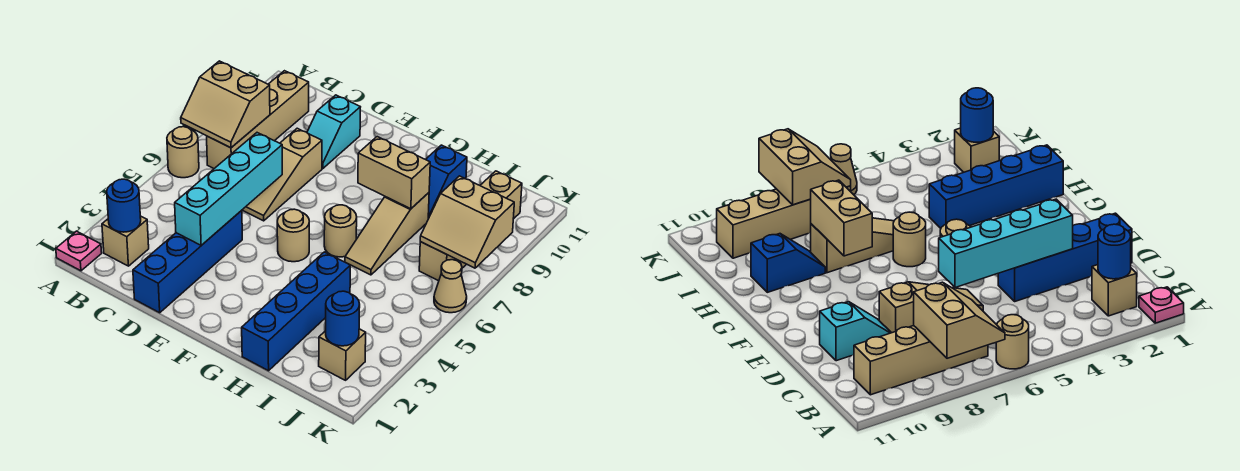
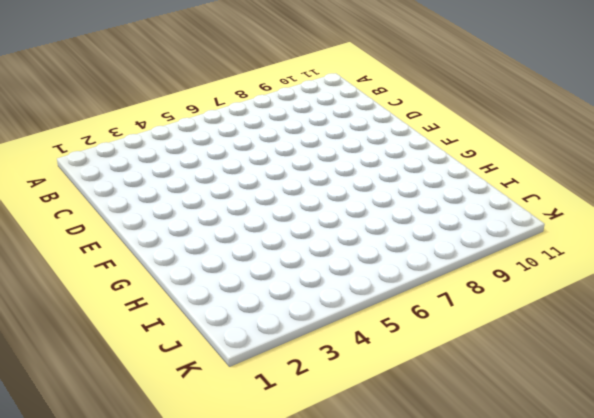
none -> pink plate A1 level 1
none -> tan round brick A6 level 1
none -> tan brick B2 level 1

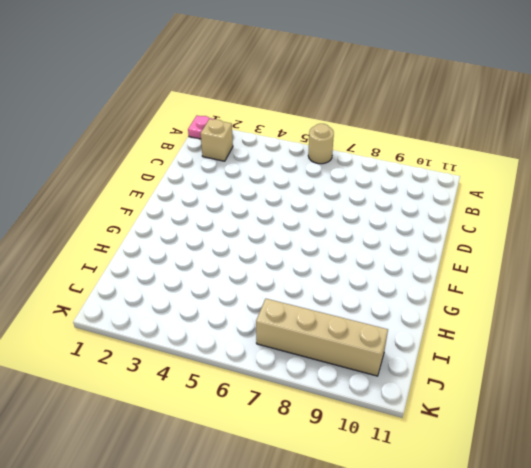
none -> tan brick B7:B10 level 1
none -> blue brick D1:D4 level 1
none -> tan slope D6:D8 level 1 top 8

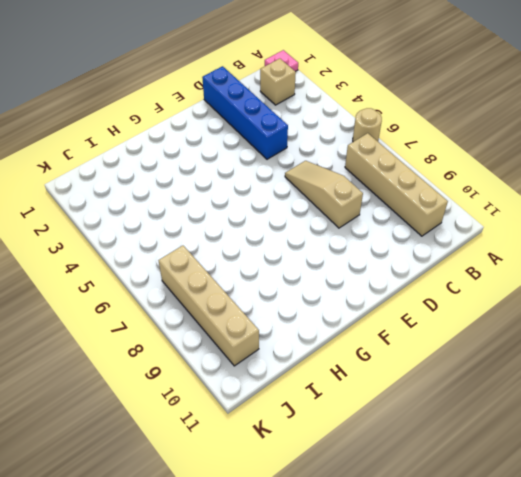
none -> cyan slope D9:D10 level 1 top 10
none -> tan round brick F5 level 1
none -> tan round brick G6 level 1

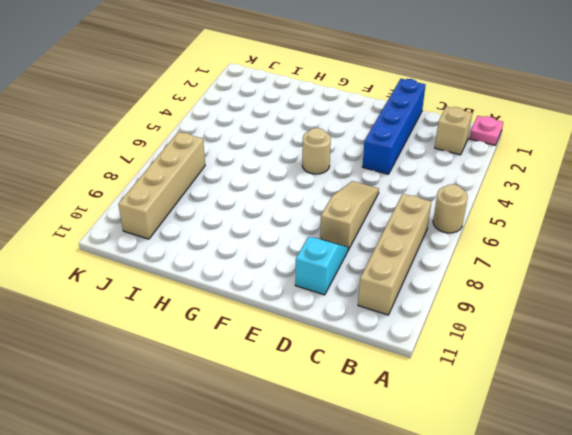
none -> tan round brick G6 level 1
none -> blue brick H1:H4 level 1
none -> tan slope H6:H8 level 1 top 8

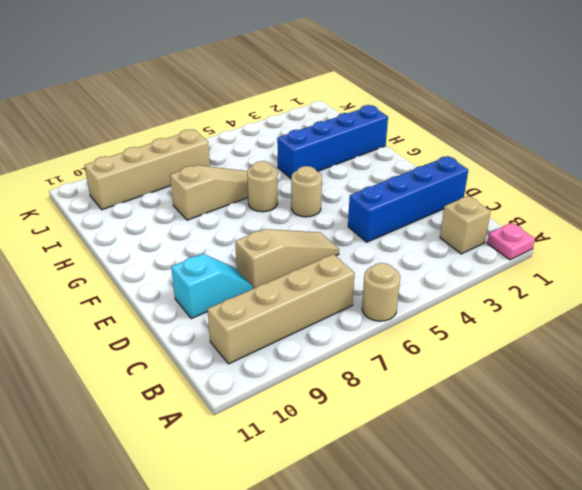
none -> blue slope H9:H10 level 1 top 10
none -> tan brick J2 level 1
none -> tan cone K6 level 1

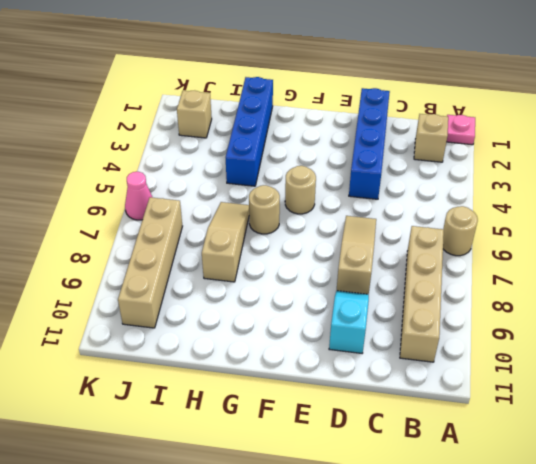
pink cone K6 level 1 -> tan cone K6 level 1
none -> blue slope H9:H10 level 1 top 10
none -> tan slope A7:B8 level 2 top 8
none -> blue round brick B2 level 2

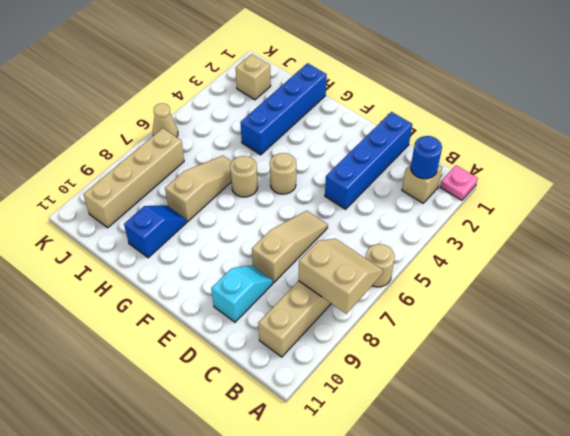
none -> cyan brick D3:D6 level 2
none -> tan brick G8:H8 level 2
none -> blue round brick J2 level 2

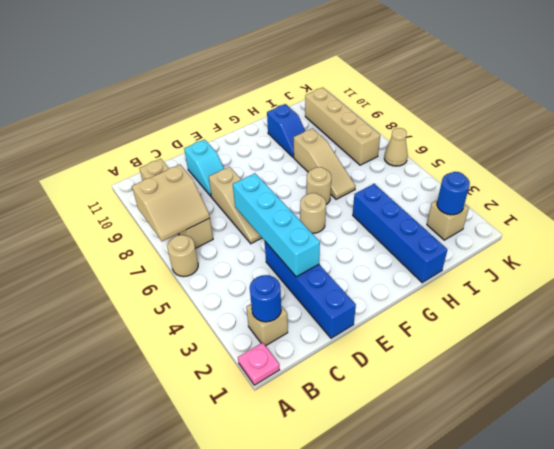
none -> tan brick G8:H8 level 2
none -> tan slope J7:K8 level 2 top 8

